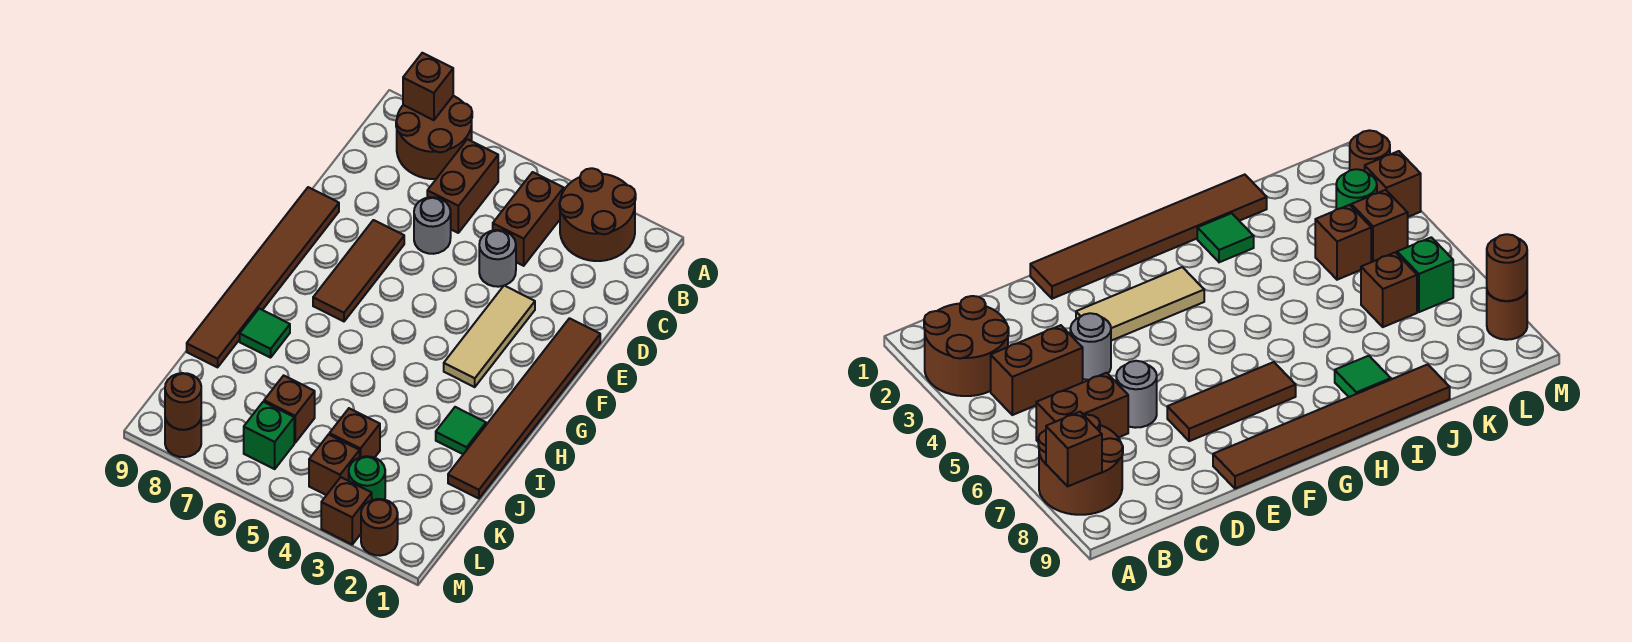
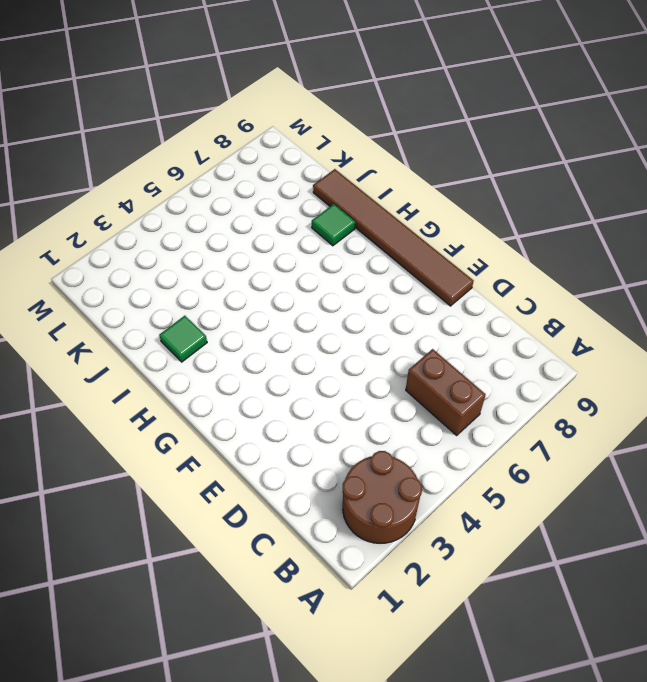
none -> brown round brick A7:B8 level 1
none -> brown brick B4:C4 level 1
none -> grey round brick D4 level 1

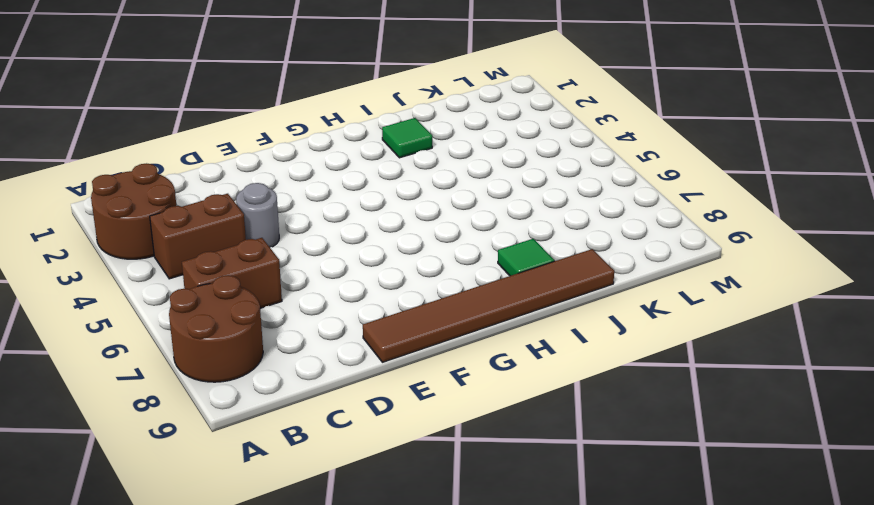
none -> grey round brick D6 level 1
none -> brown tile E1:J1 level 1
none -> tan tile E3:G3 level 1

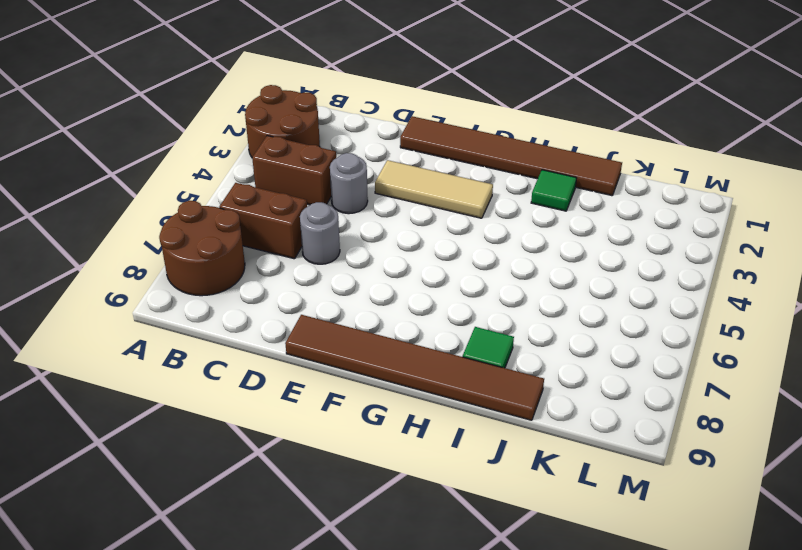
none -> brown tile E7:G7 level 1
none -> brown brick K4 level 1
none -> brown brick K6 level 1

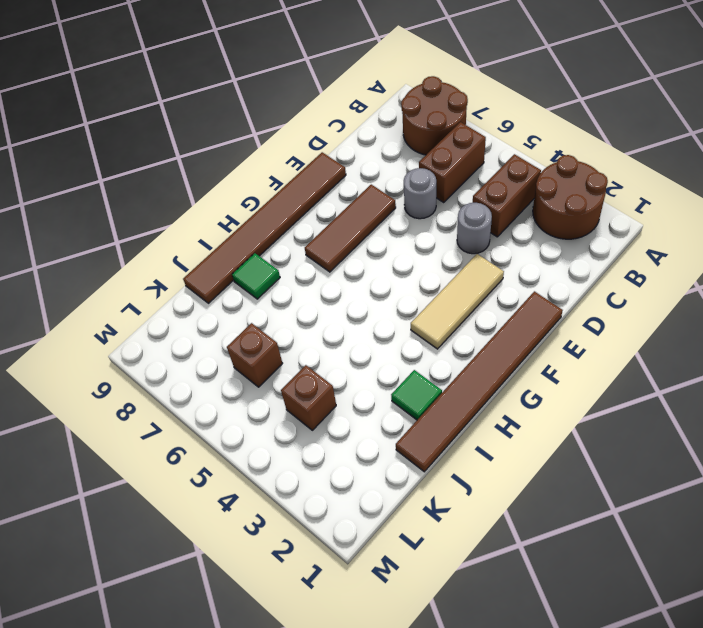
none -> green round brick L3 level 1
none -> brown brick L4 level 1
none -> green brick L6 level 1

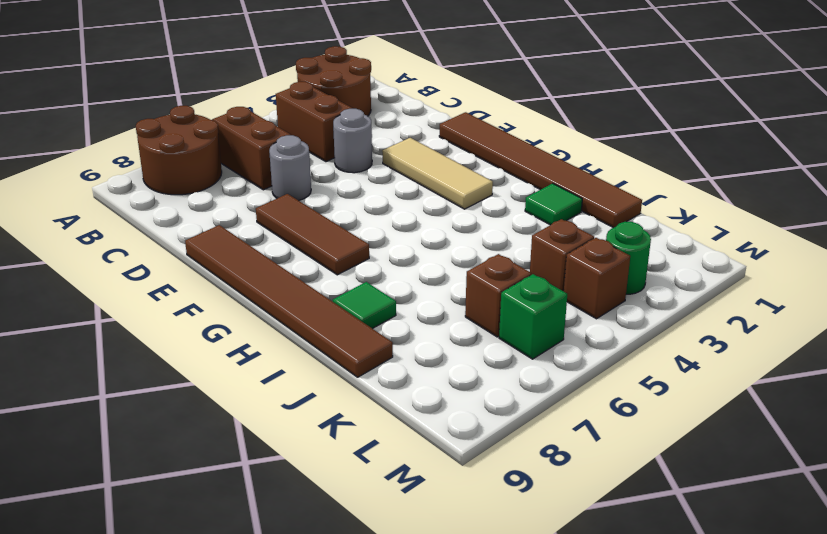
none -> brown round brick M2 level 1
none -> brown brick M3 level 1
none -> brown round brick M8 level 1

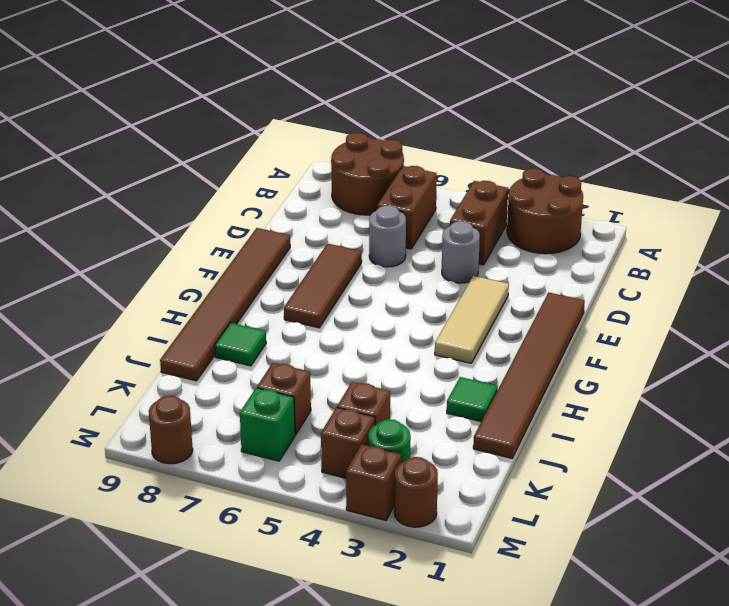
none -> brown brick A8 level 2
none -> brown round brick M8 level 2

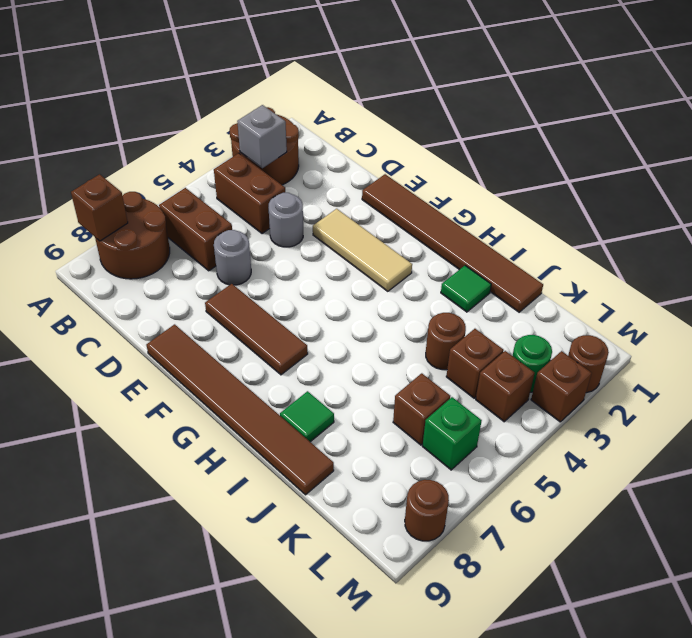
grey brick B3 level 2 -> none
brown round brick J4 level 1 -> brown round brick M8 level 2

